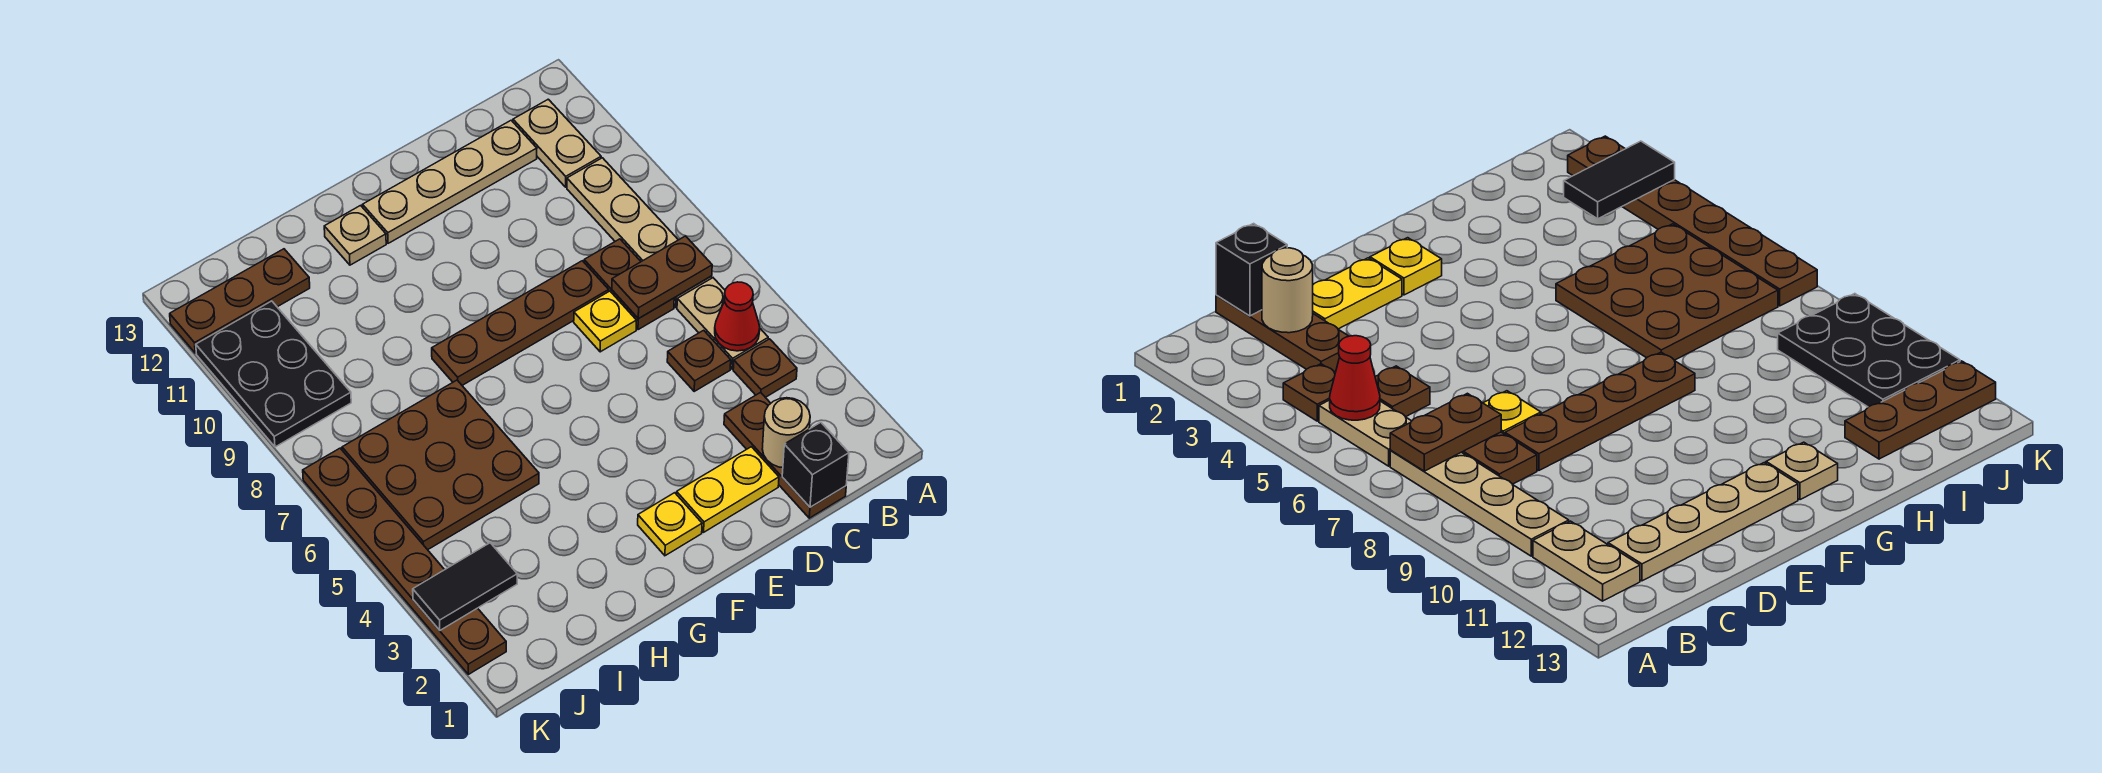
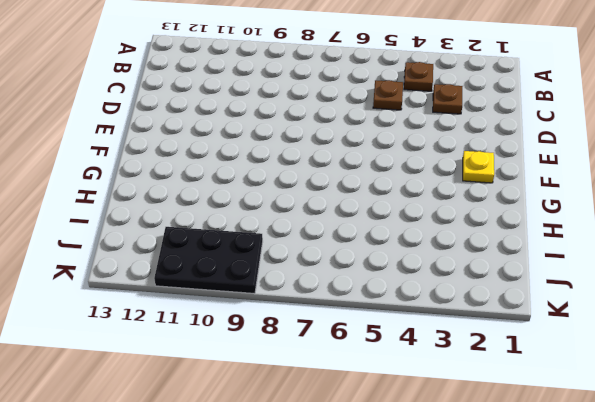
brown plate C3 level 1 -> brown plate C1:C3 level 1
none -> tan plate B5:B6 level 1
none -> tan plate B7:B10 level 1
none -> tan plate B11:B12 level 1

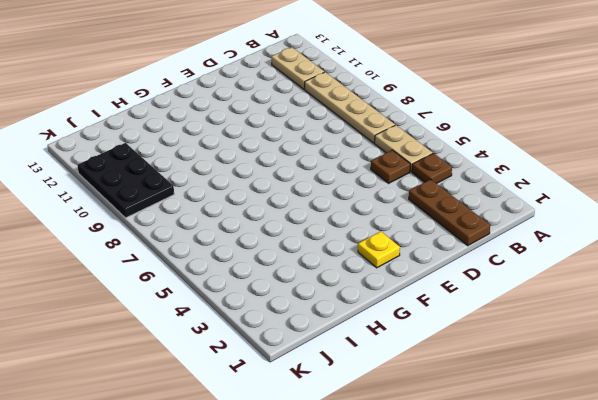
none -> brown plate C7:C8 level 1
none -> tan plate C12:F12 level 1
none -> yellow plate D2:E2 level 1

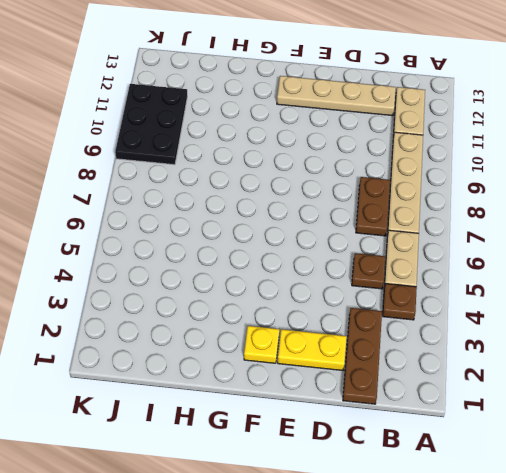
none -> yellow plate D7 level 1
none -> brown plate D8:G8 level 1
none -> tan plate G12 level 1

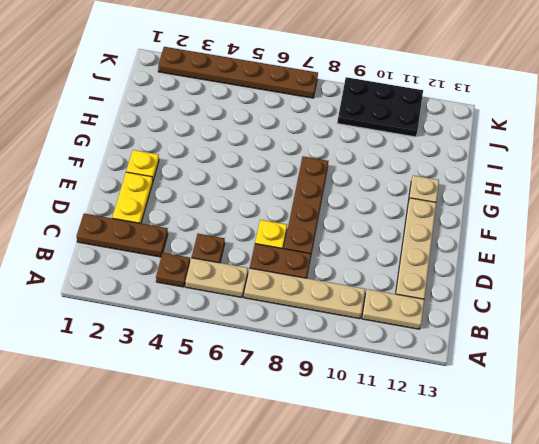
none -> brown plate H5:J7 level 1
none -> brown plate I12:K12 level 1
none -> red cone B5 level 2

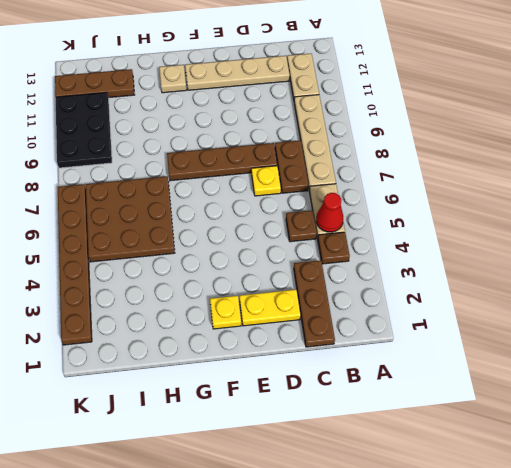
none -> brown plate B7:C7 level 2
none -> black brick C1 level 2
none -> tan round brick C2 level 2

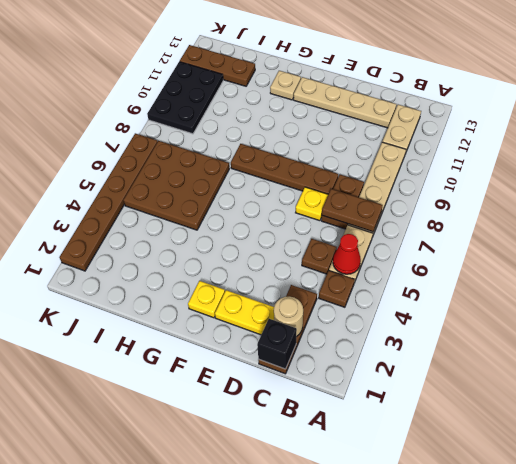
none -> black tile J3:K3 level 2

